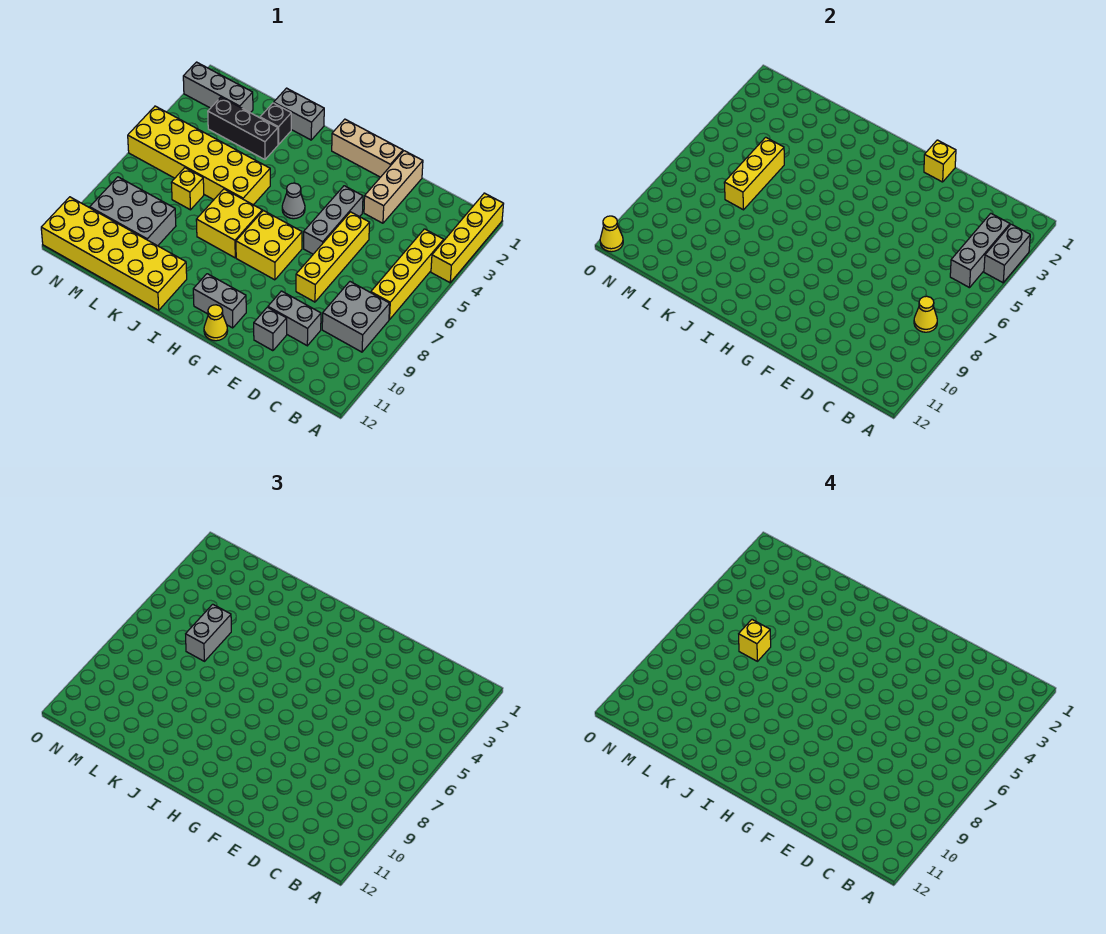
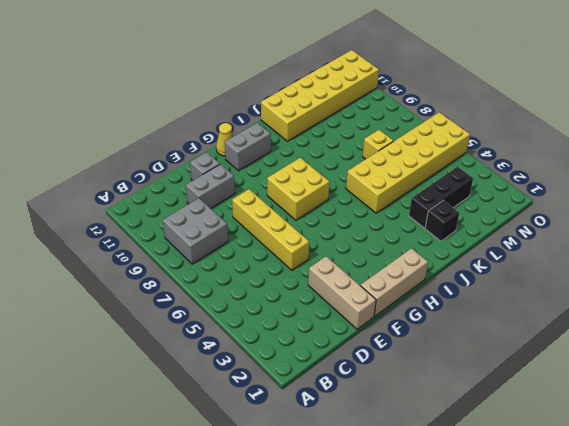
none -> yellow brick A1:A4 level 1
none -> yellow brick B4:B7 level 1
none -> grey brick F4:F6 level 1
none -> grey cone H5 level 1

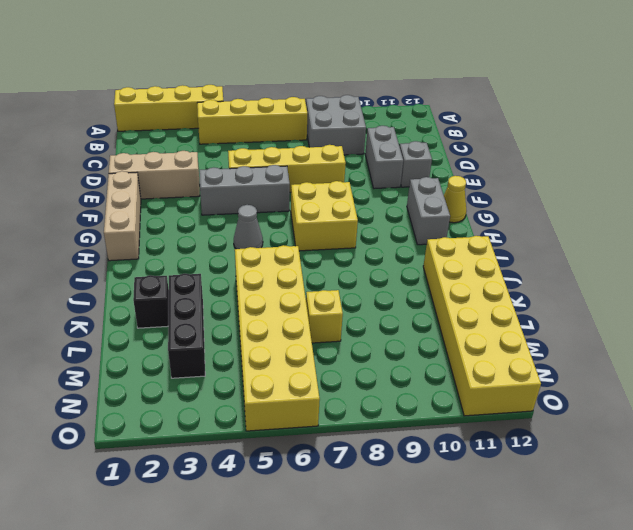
none -> yellow brick I7:J8 level 1
none -> grey brick J1:K1 level 1
none -> grey brick L9:N10 level 1
none -> grey brick M2:O2 level 1

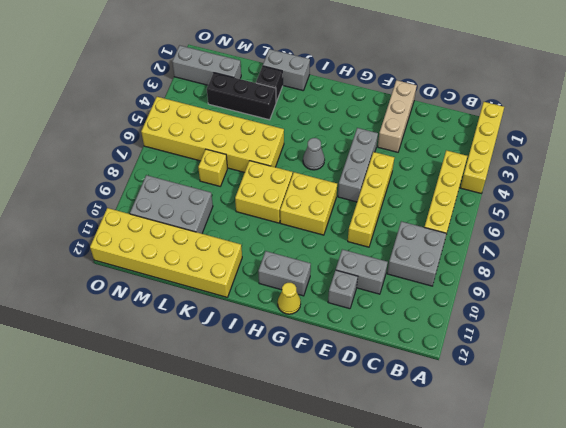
none -> tan brick F1:H1 level 1
none -> grey brick A3:A4 level 2
none -> grey brick B3:B5 level 2
none -> yellow cone B8 level 2

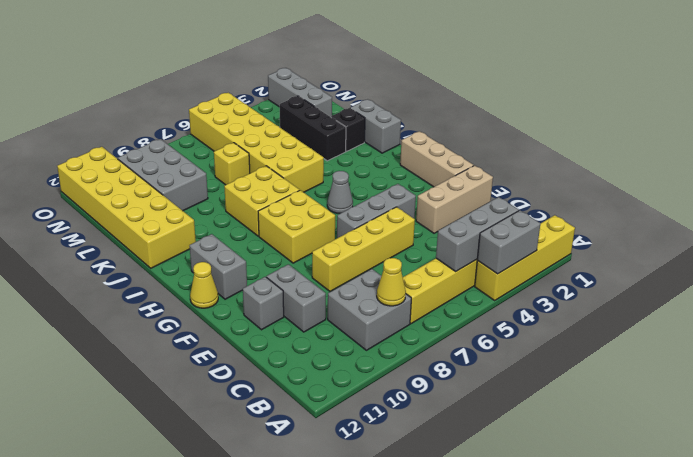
none -> yellow brick F1 level 2
none -> yellow brick L5:L7 level 2
none -> yellow cone O12 level 2
none -> grey brick L5:L6 level 3

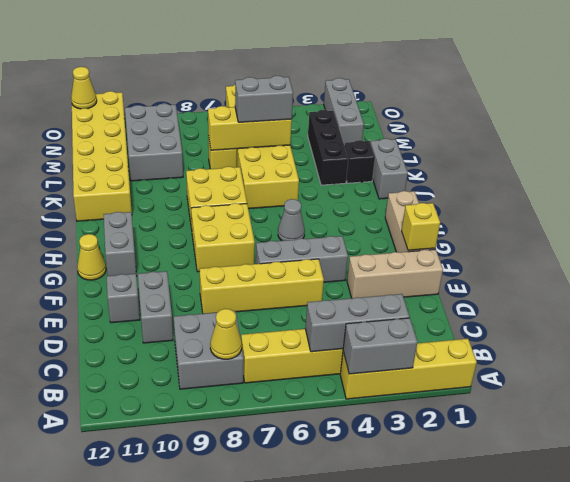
none -> yellow brick L6 level 4

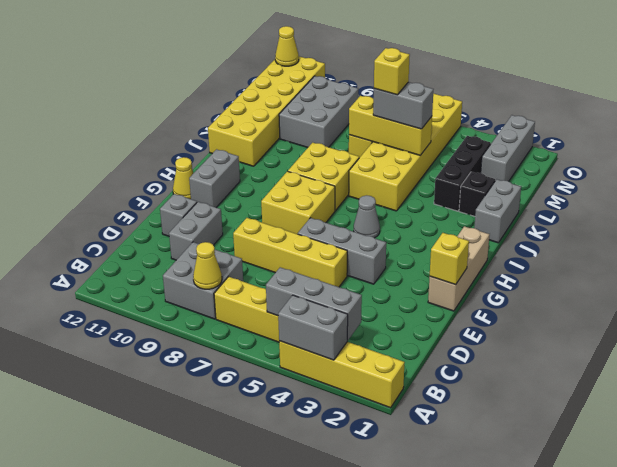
none -> tan brick E1:E3 level 1

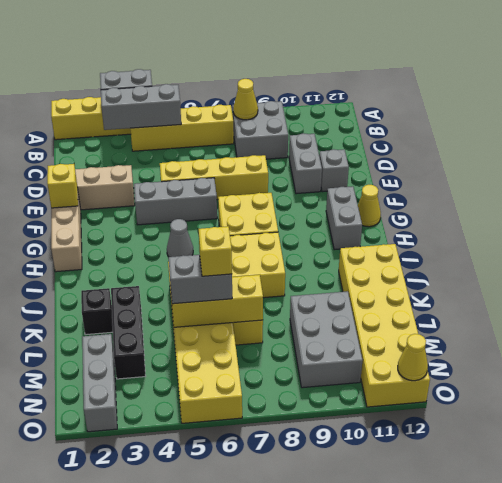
none -> grey brick J1:K1 level 1

